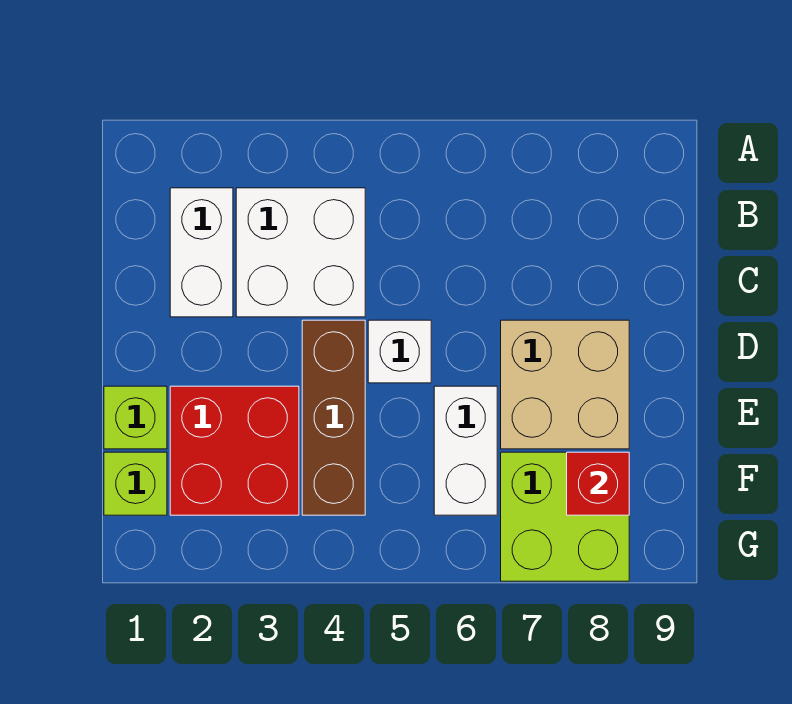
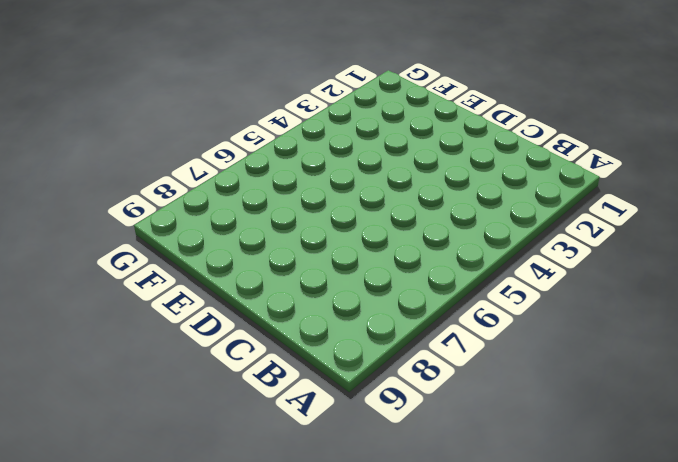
none -> white brick B2:C2 level 1
none -> white brick B3:C4 level 1

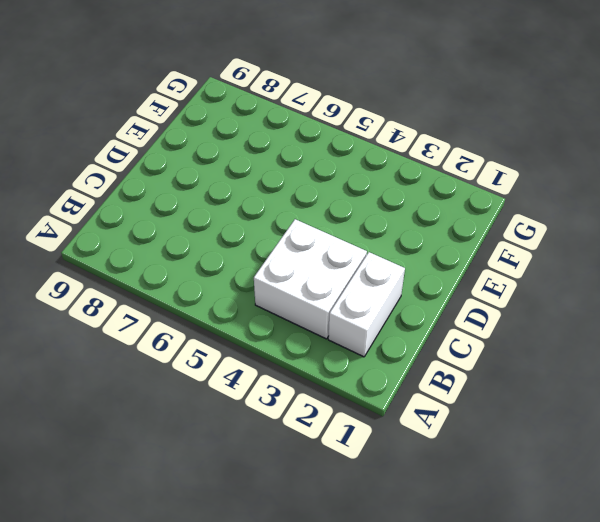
none -> brown brick D4:F4 level 1
none -> white brick D5 level 1

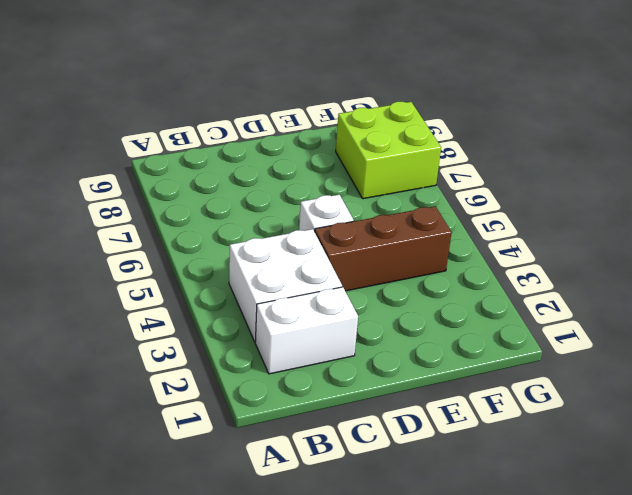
none -> tan brick D7:E8 level 1
none -> lime brick E1 level 1

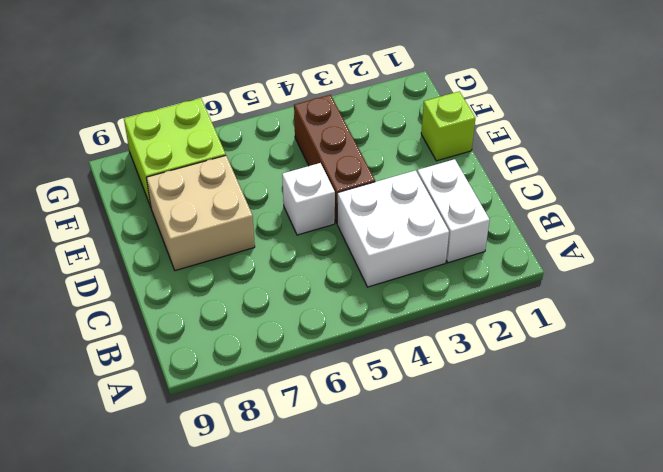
none -> red brick E2:F3 level 1
none -> white brick E6:F6 level 1

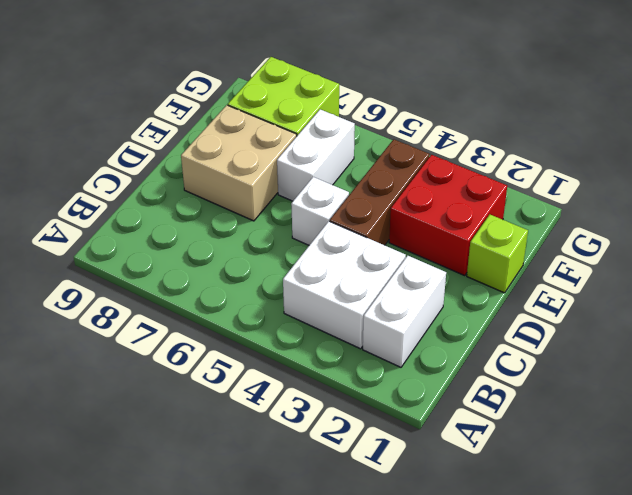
none -> lime brick F1 level 1
none -> red brick F8 level 2

